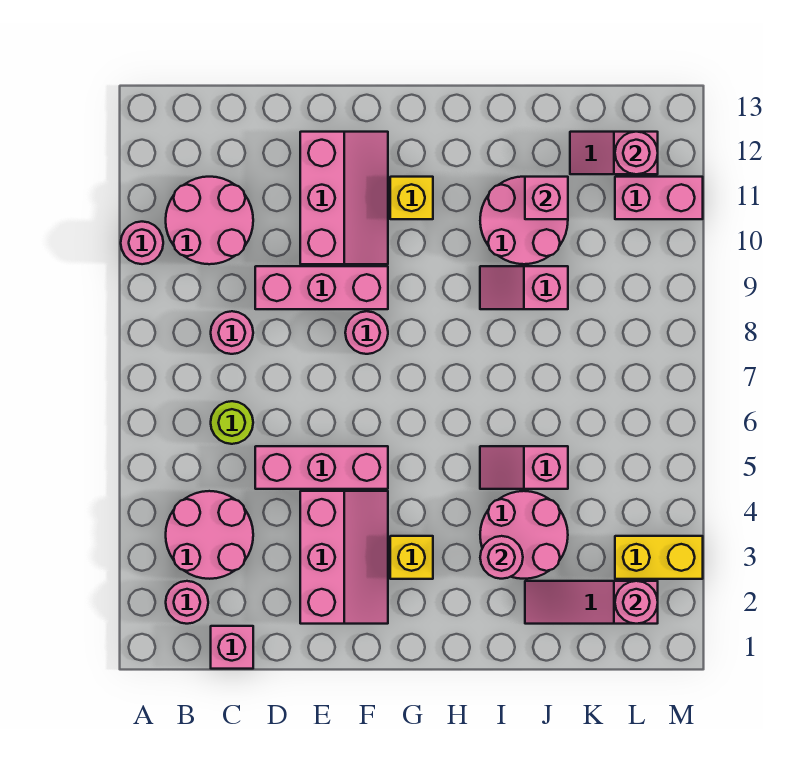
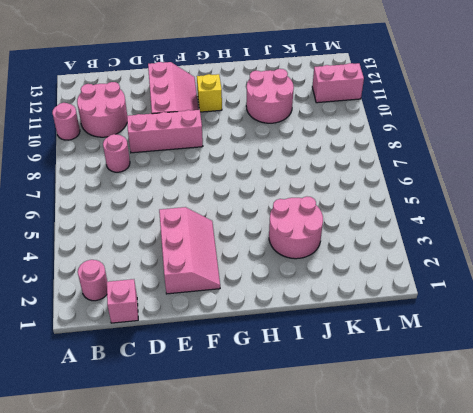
none -> pink round brick B3:C4 level 1
none -> lime round brick C6 level 1
none -> pink brick D5:F5 level 1

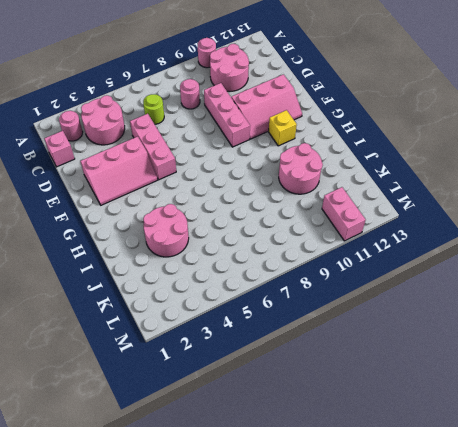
none -> pink round brick F8 level 1
none -> yellow brick G3 level 1
none -> pink slope I5:J5 level 1 top J

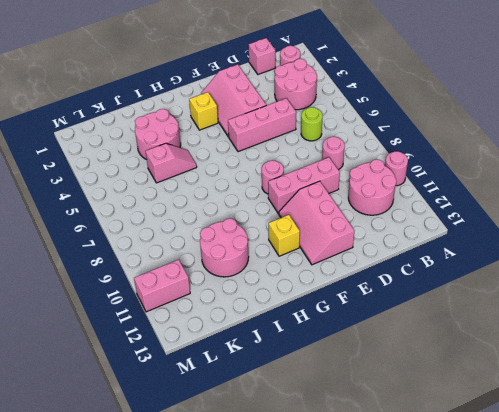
none -> pink slope I9:J9 level 1 top J
none -> pink slope J2:L2 level 1 top L
none -> pink slope K12:L12 level 1 top L

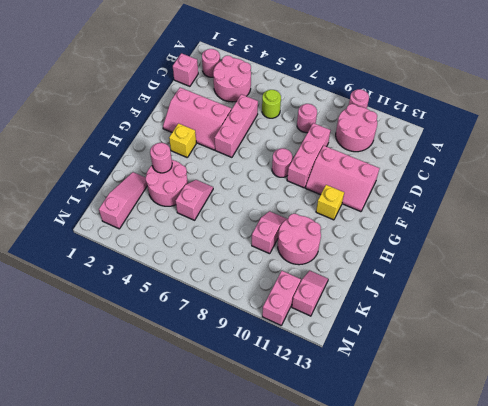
none -> yellow brick L3:M3 level 1
none -> pink brick J11 level 2
none -> pink round brick L2 level 2

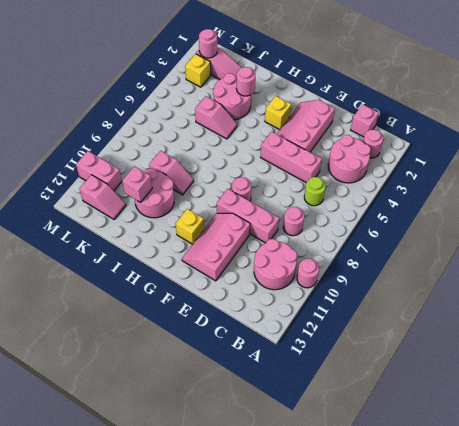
yellow brick L3 level 1 -> yellow brick L3:M3 level 1
none -> pink round brick L12 level 2

